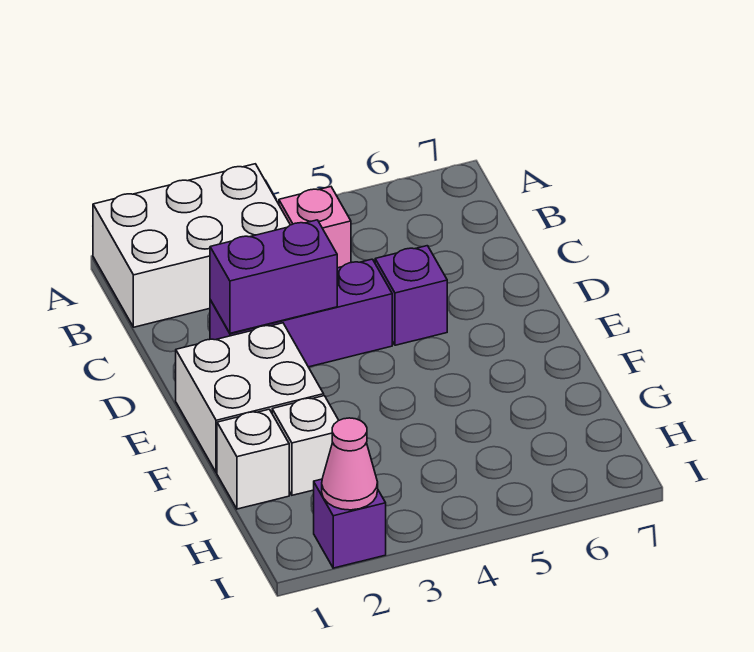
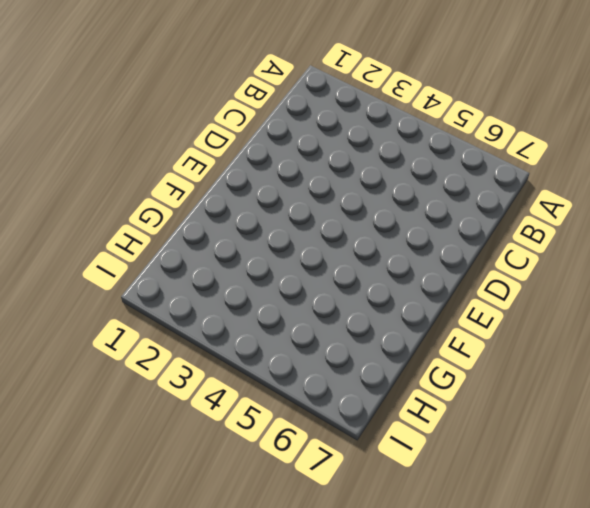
none -> white brick A1:B3 level 1
none -> pink brick B4 level 1

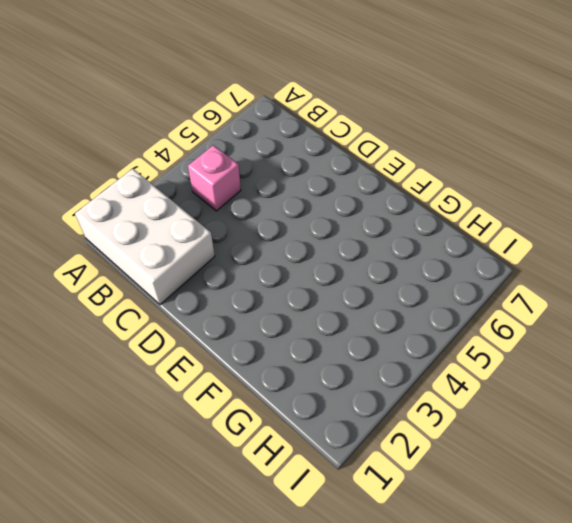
white brick A1:C2 level 1 -> white brick A1:B3 level 1
none -> purple brick D2:D4 level 1
none -> purple brick D5 level 1

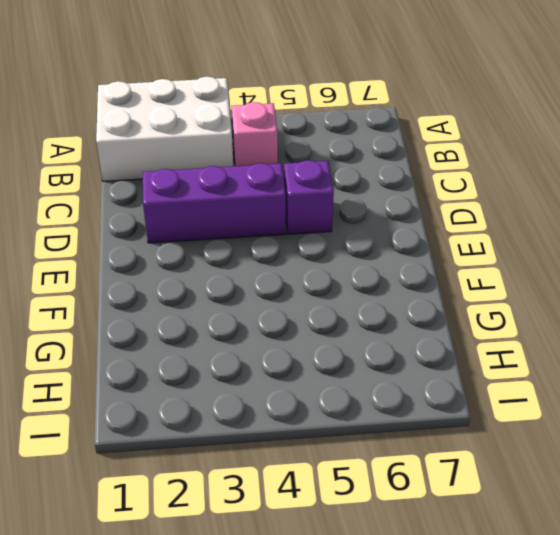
none -> white brick E1:F2 level 1
none -> white brick G1 level 1

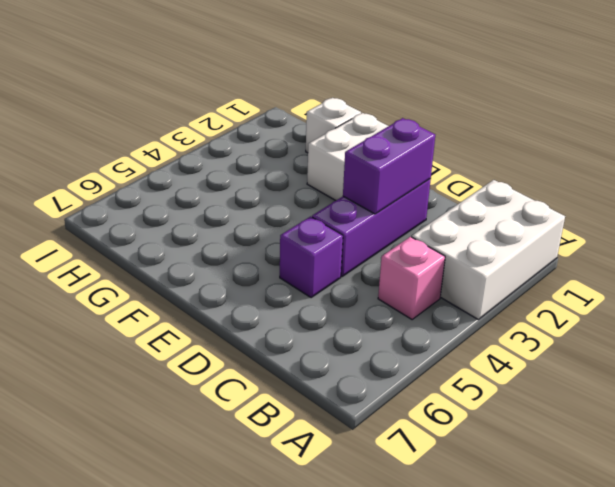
none -> white brick G2 level 1
none -> purple brick I2 level 1

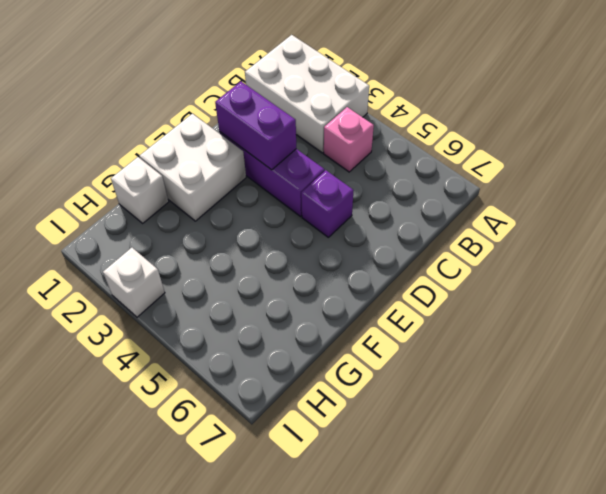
white brick I3 level 1 -> white brick G2 level 1
none -> purple brick I2 level 1
none -> pink cone I2 level 2

